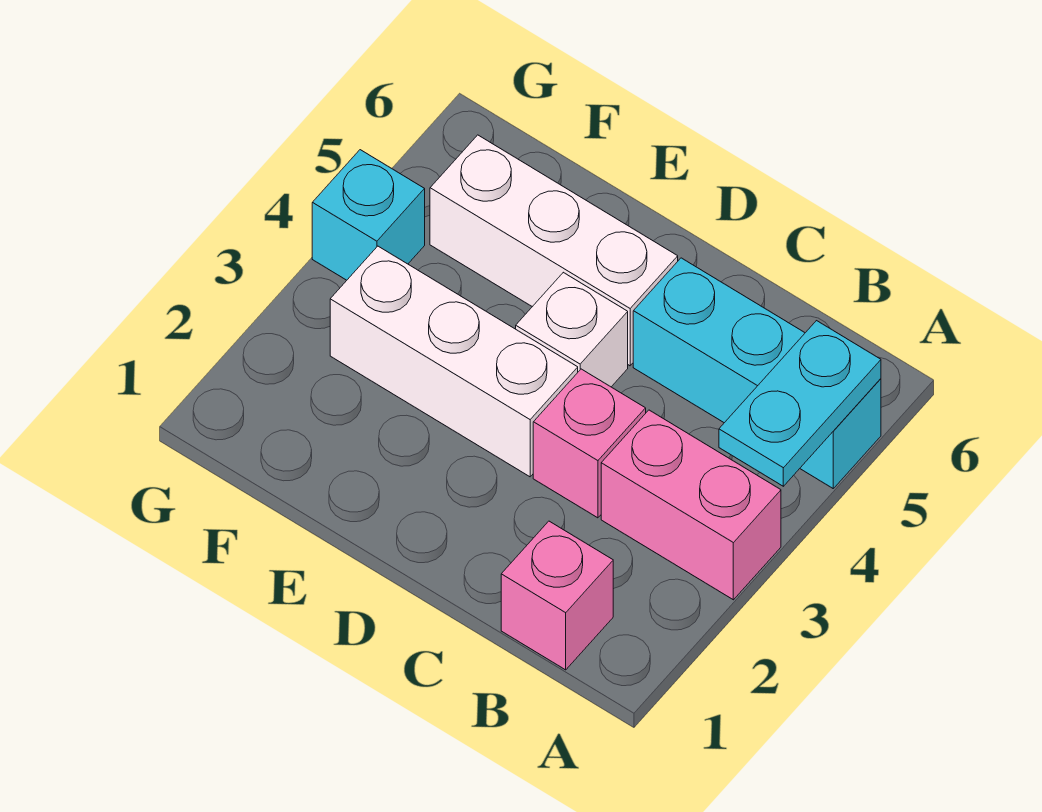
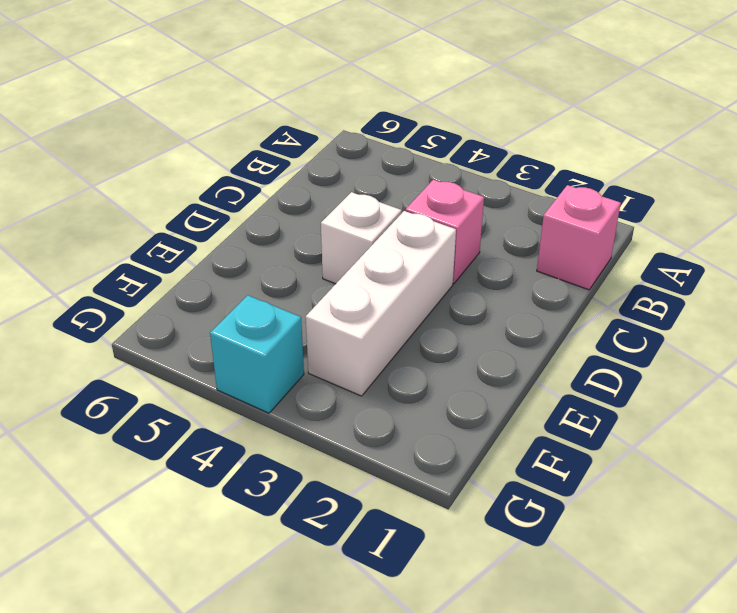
none -> pink brick A3:B3 level 1
none -> cyan brick A5:C5 level 1

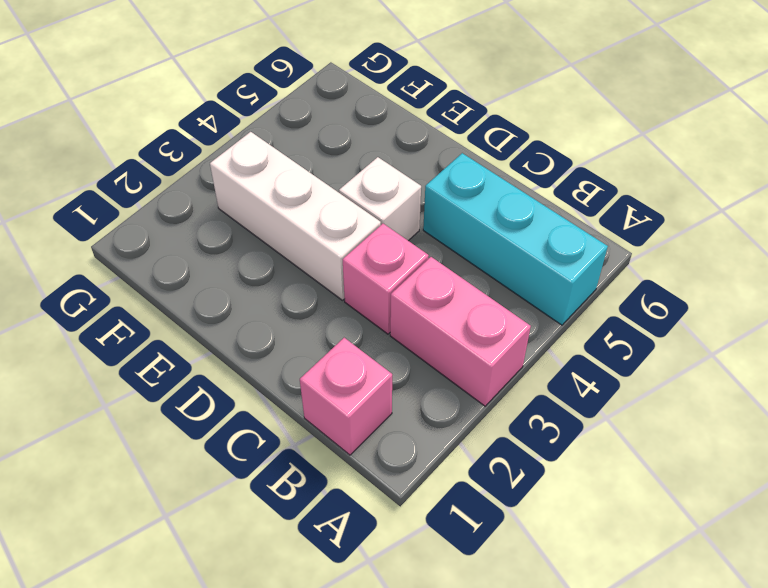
none -> white brick D5:F5 level 1
none -> cyan brick G4 level 1

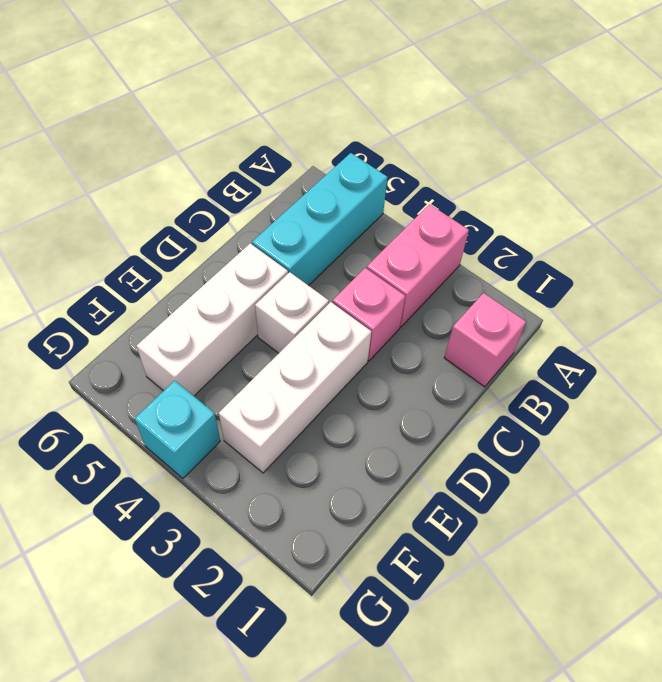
none -> cyan plate A4:A5 level 2

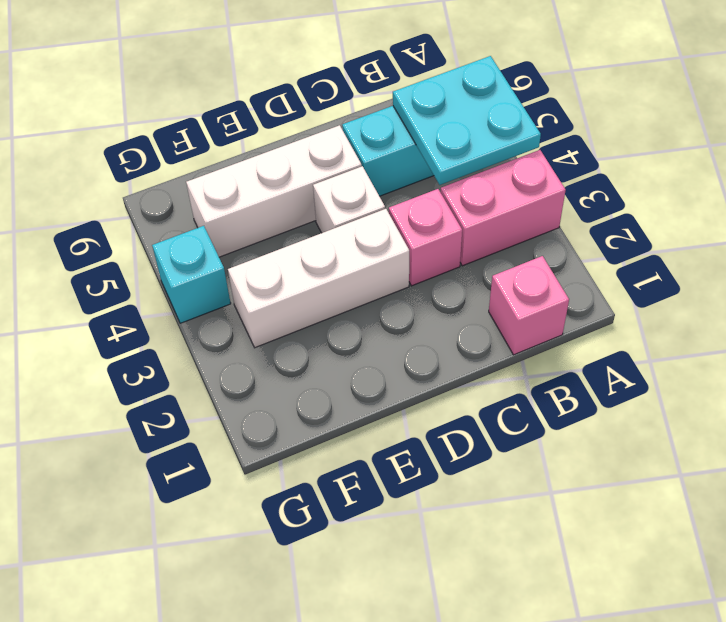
cyan plate A4:B5 level 2 -> cyan plate A4:A5 level 2

